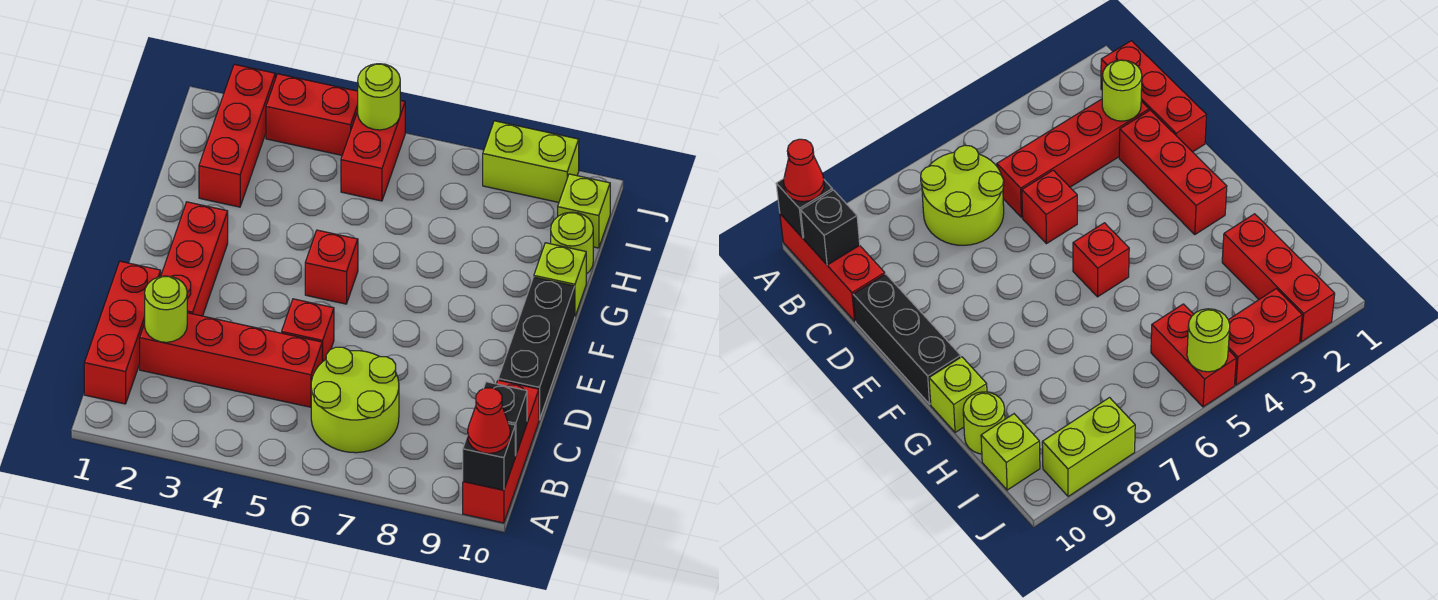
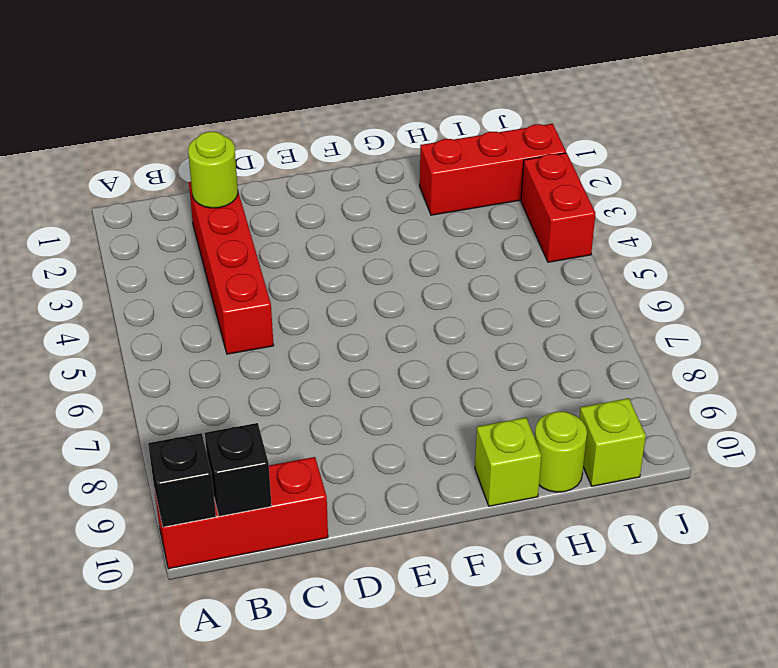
none -> red brick B1:D1 level 1
none -> lime round brick B6:C7 level 1
none -> red brick D2:F2 level 1

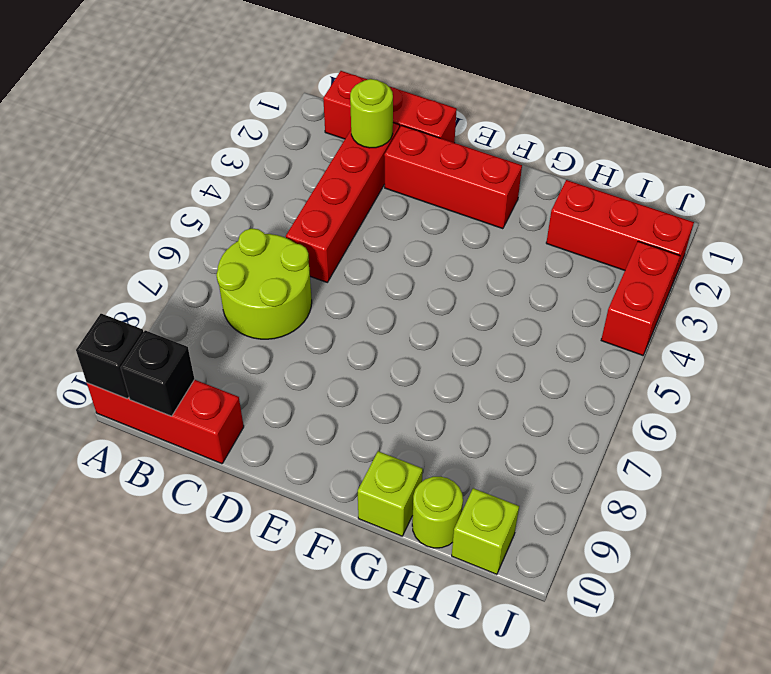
none -> red brick D5 level 1
none -> black brick D10:F10 level 1
none -> red brick F5 level 1

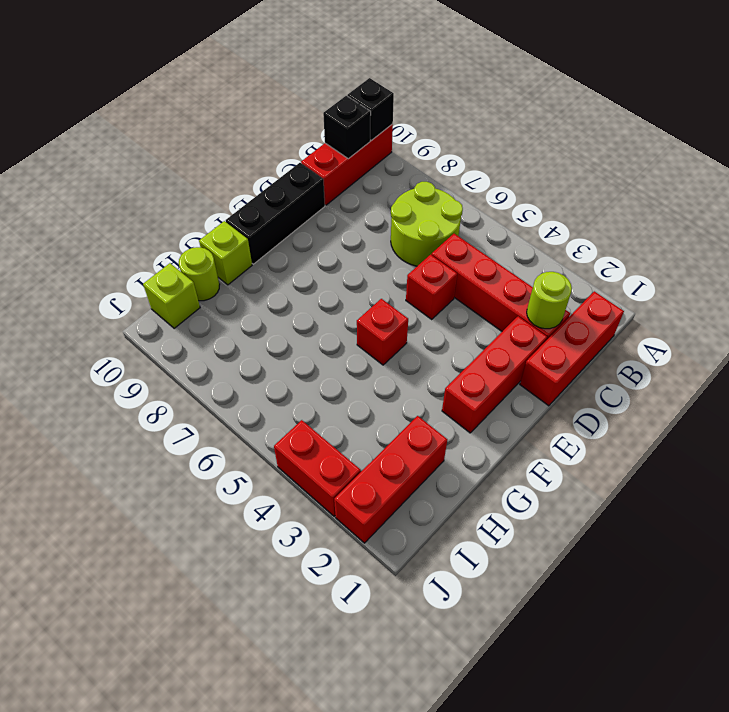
none -> red brick I5:J5 level 1
none -> lime brick J8:J9 level 1
none -> lime round brick J5 level 2

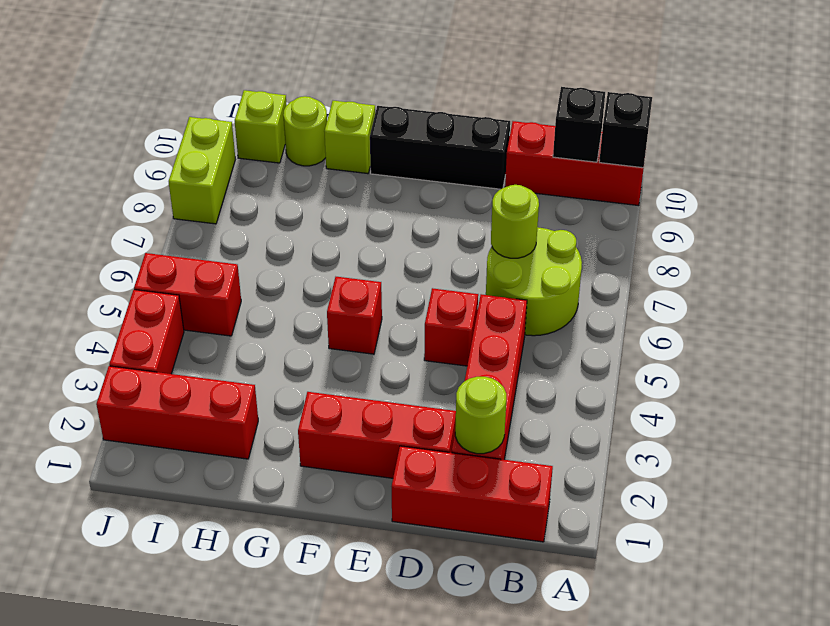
lime round brick C7 level 2 -> lime round brick J5 level 2
none -> red cone A10 level 3

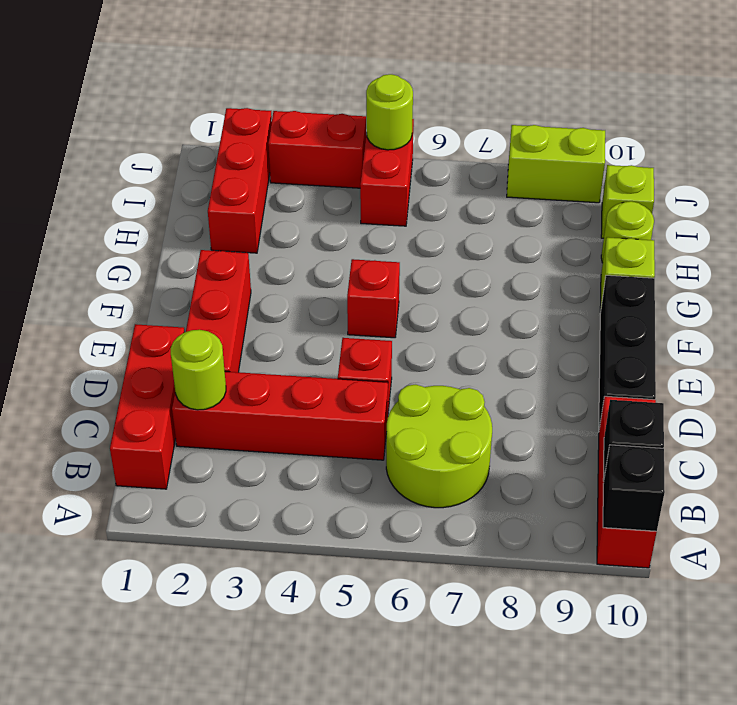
none -> red cone A10 level 3

